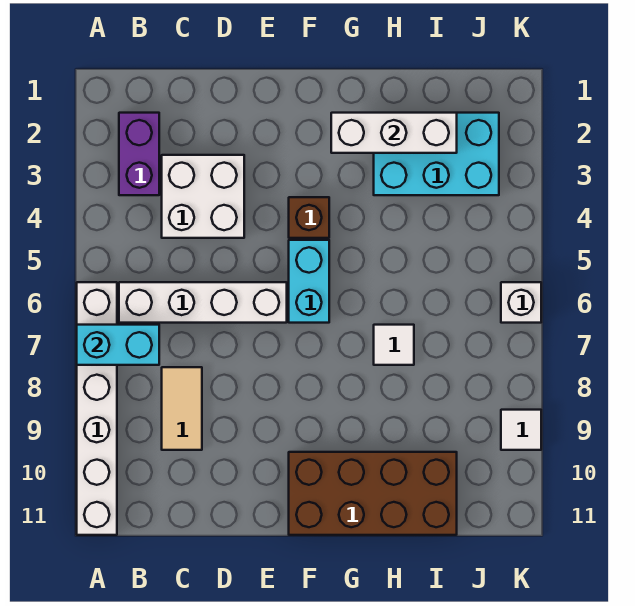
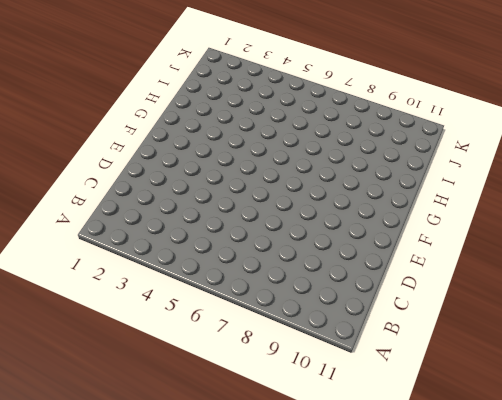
none -> white brick A6:A11 level 1
none -> purple brick B2:B3 level 1
none -> white brick B6:E6 level 1

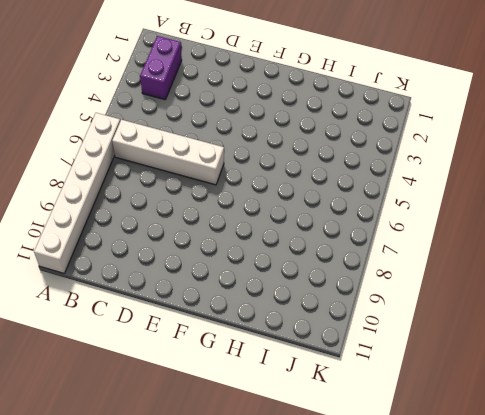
none -> white brick C3:D4 level 1
none -> tan tile C8:C9 level 1
none -> brown brick F4 level 1

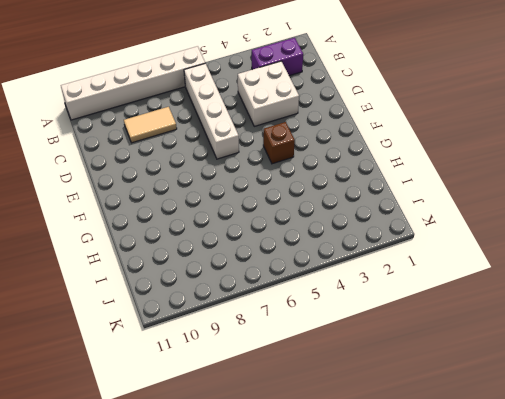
none -> cyan brick F5:F6 level 1
none -> brown brick F10:I11 level 1
none -> cyan brick H2:J3 level 1

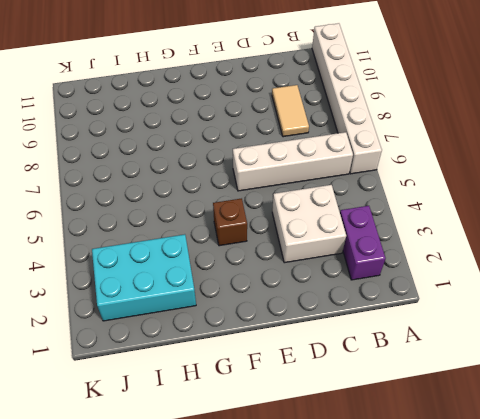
none -> cyan brick F5:F6 level 1
none -> brown brick F10:I11 level 1
none -> white tile H7 level 1

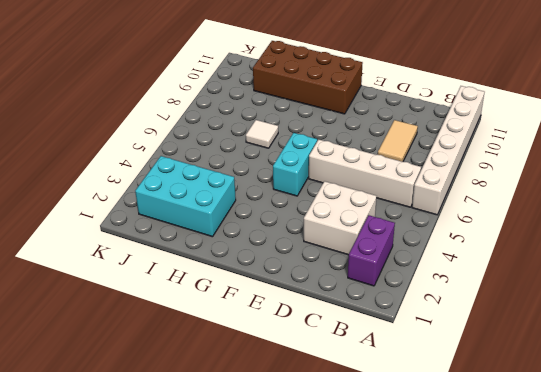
none -> brown brick F4 level 1
none -> white brick K6 level 1
none -> white tile K9 level 1

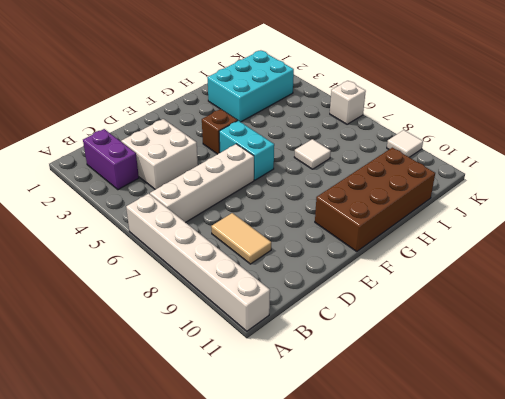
none -> cyan brick A7:B7 level 2
none -> white brick G2:I2 level 2

